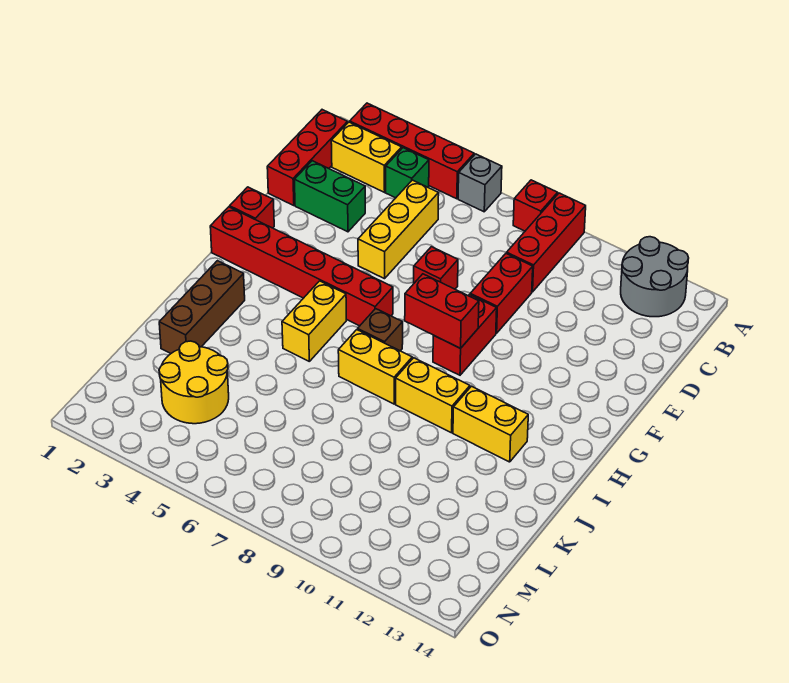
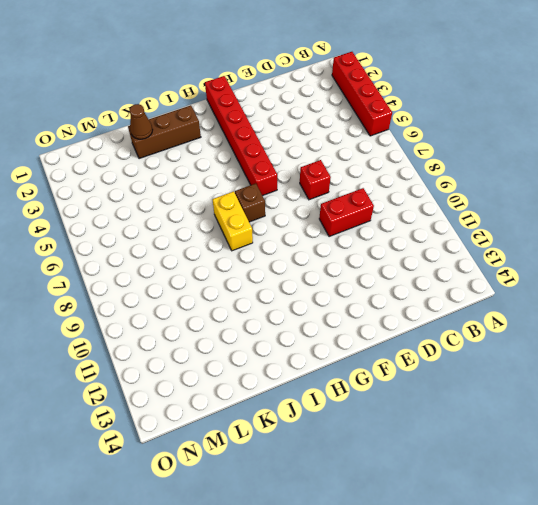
brown cone K2 level 2 -> none
none -> grey brick A6 level 1
none -> red brick A8 level 1
none -> red brick A9:C9 level 1

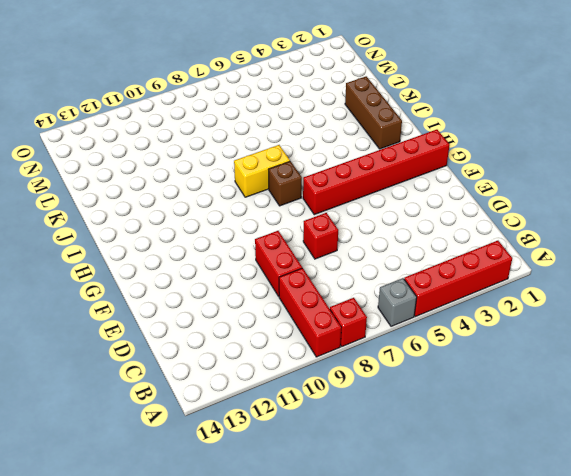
none -> grey round brick A12:B13 level 1
none -> red brick B1:D1 level 1
none -> yellow brick B2:B3 level 1

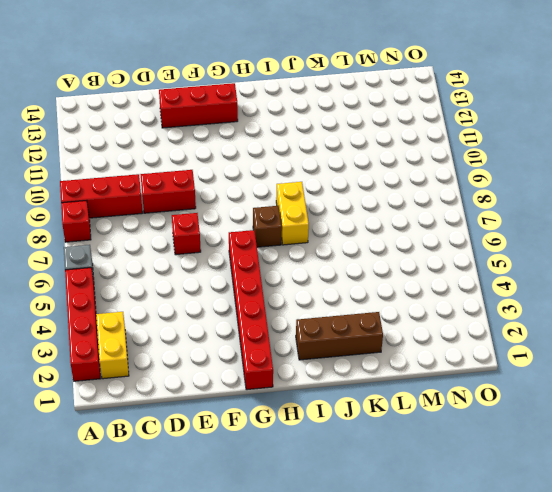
red brick E13:G13 level 1 -> red brick B1:D1 level 1
none -> grey round brick A12:B13 level 1
none -> green brick B4 level 1
none -> yellow brick C5:E5 level 1

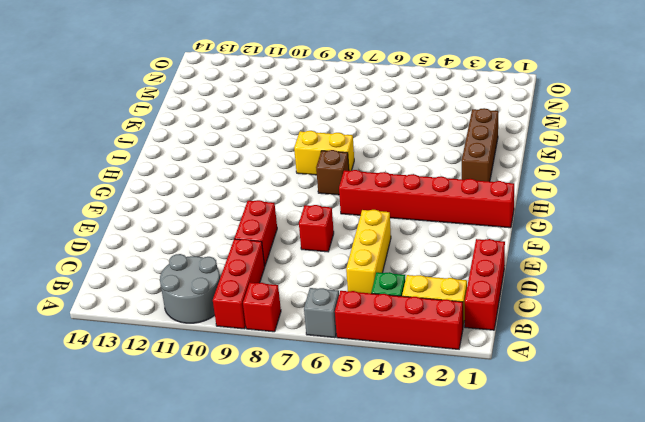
grey round brick A10:B11 level 1 -> grey round brick A12:B13 level 1
none -> green brick D2:D3 level 1
none -> red brick F1 level 1
none -> red brick F9:G9 level 1

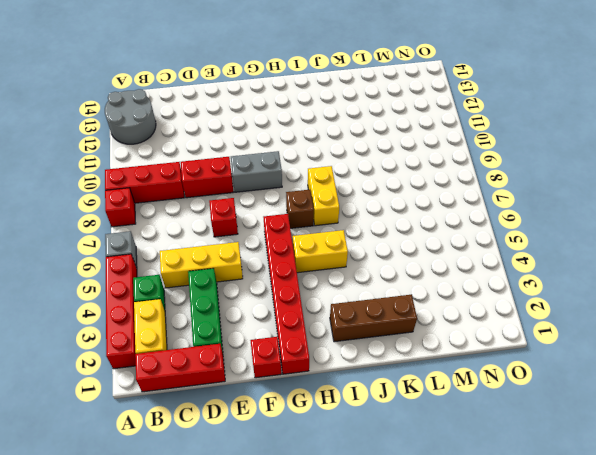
green brick D2:D4 level 1 -> green brick D2:D3 level 1
grey brick F9:G9 level 1 -> red brick F9:G9 level 1
none -> yellow brick I9:I10 level 1
none -> yellow brick I11:I12 level 1
none -> yellow round brick L3:M4 level 1

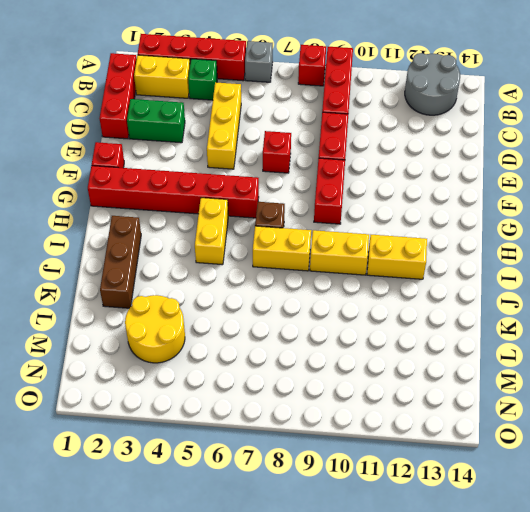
none -> red brick G8:G9 level 2

